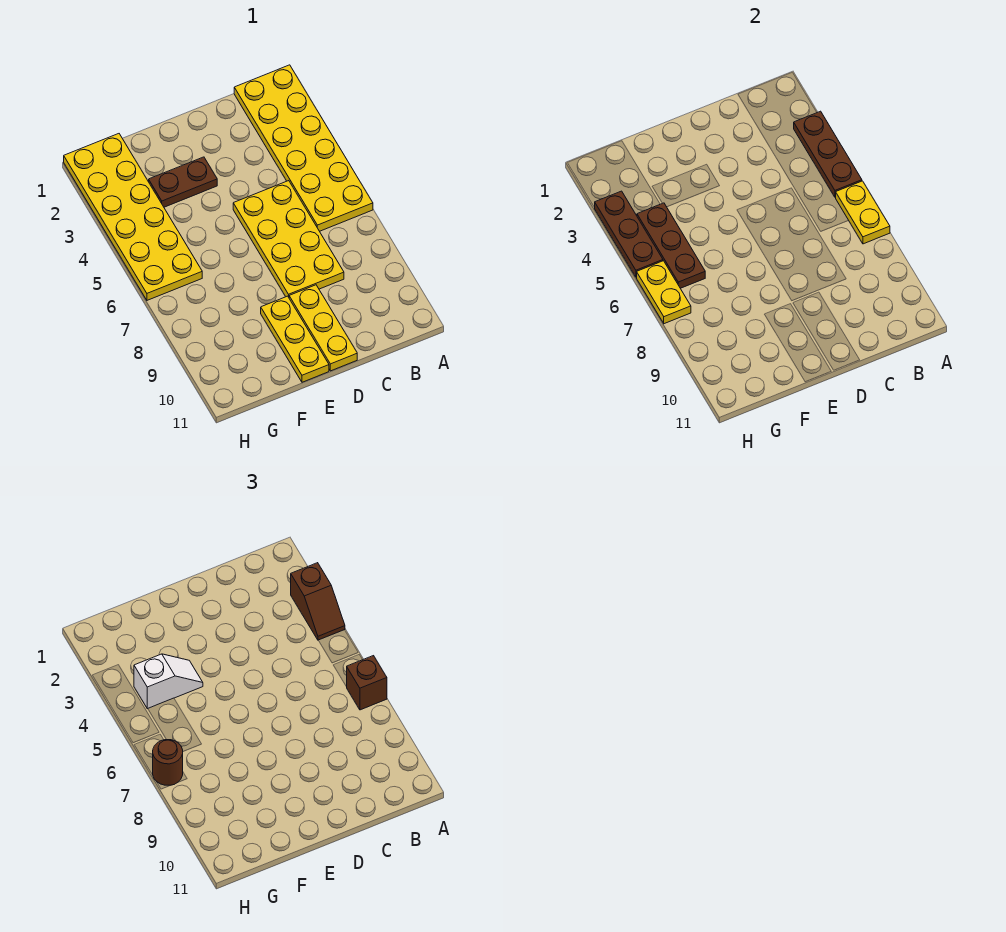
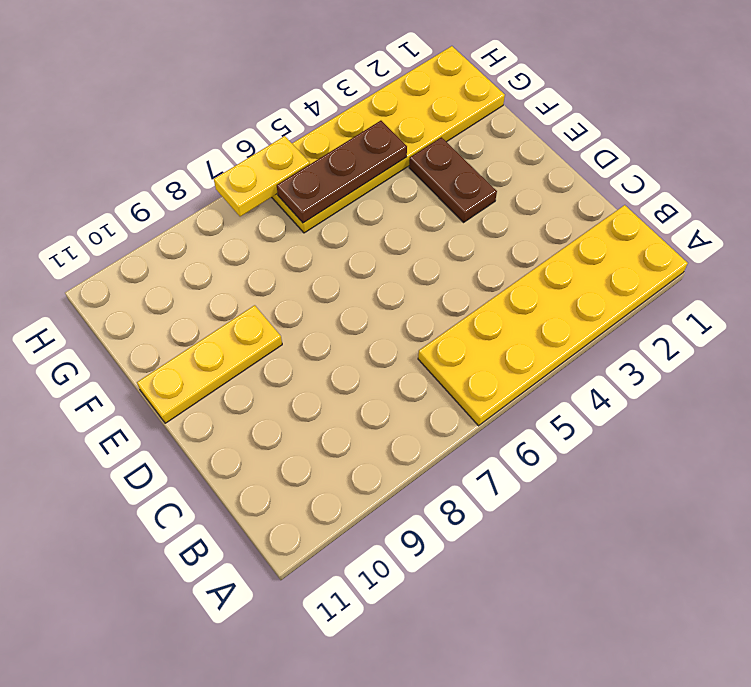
none -> yellow plate C5:D8 level 1
none -> yellow plate D9:D11 level 1
none -> brown plate A3:A5 level 2

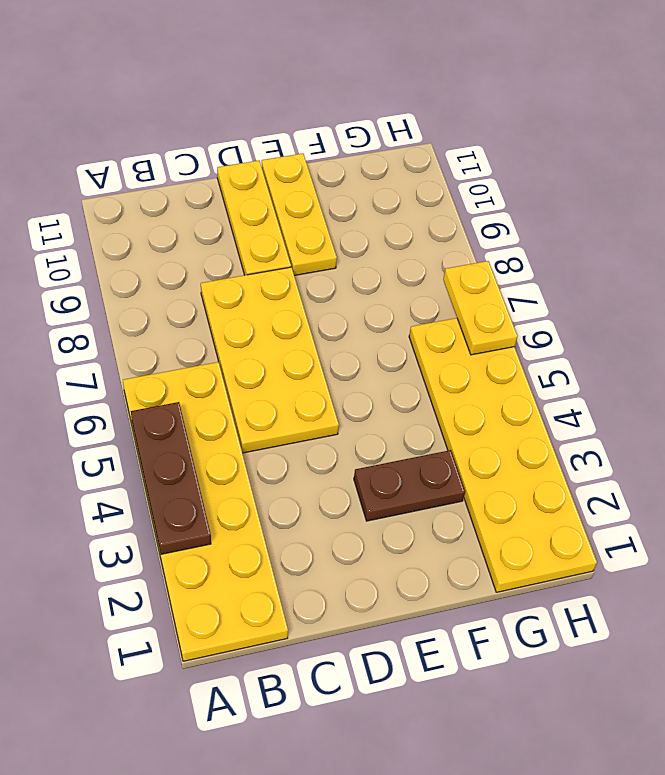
none -> yellow plate A6:A7 level 2
none -> brown plate G4:G6 level 2
none -> brown plate H3:H5 level 2

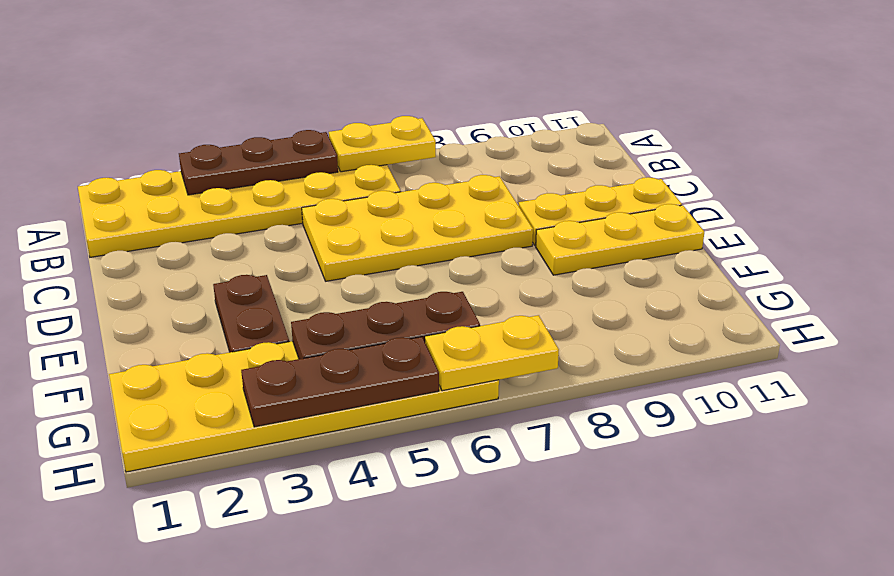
none -> brown slope A3:A4 level 3 top 3
none -> brown brick A7 level 3
none -> white slope F4:G4 level 3 top G

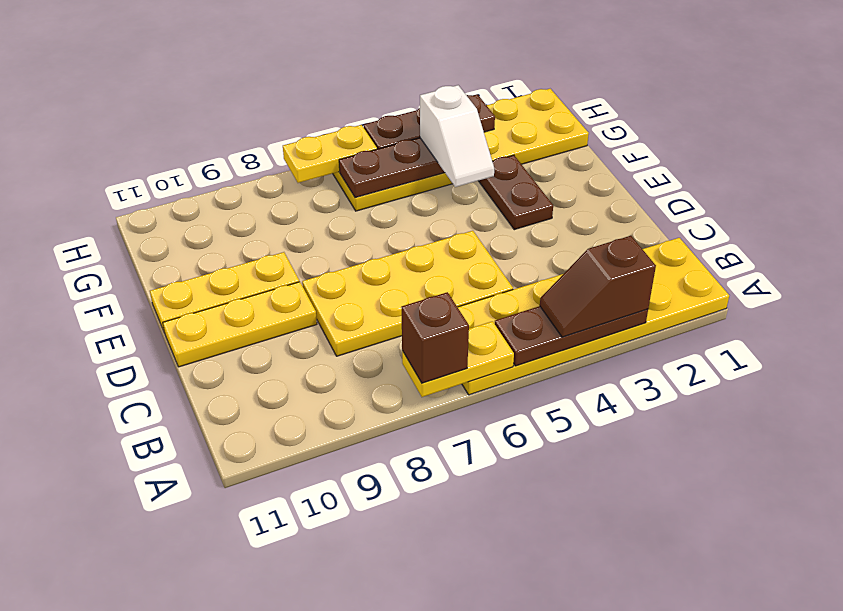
none -> brown round brick H7 level 3

